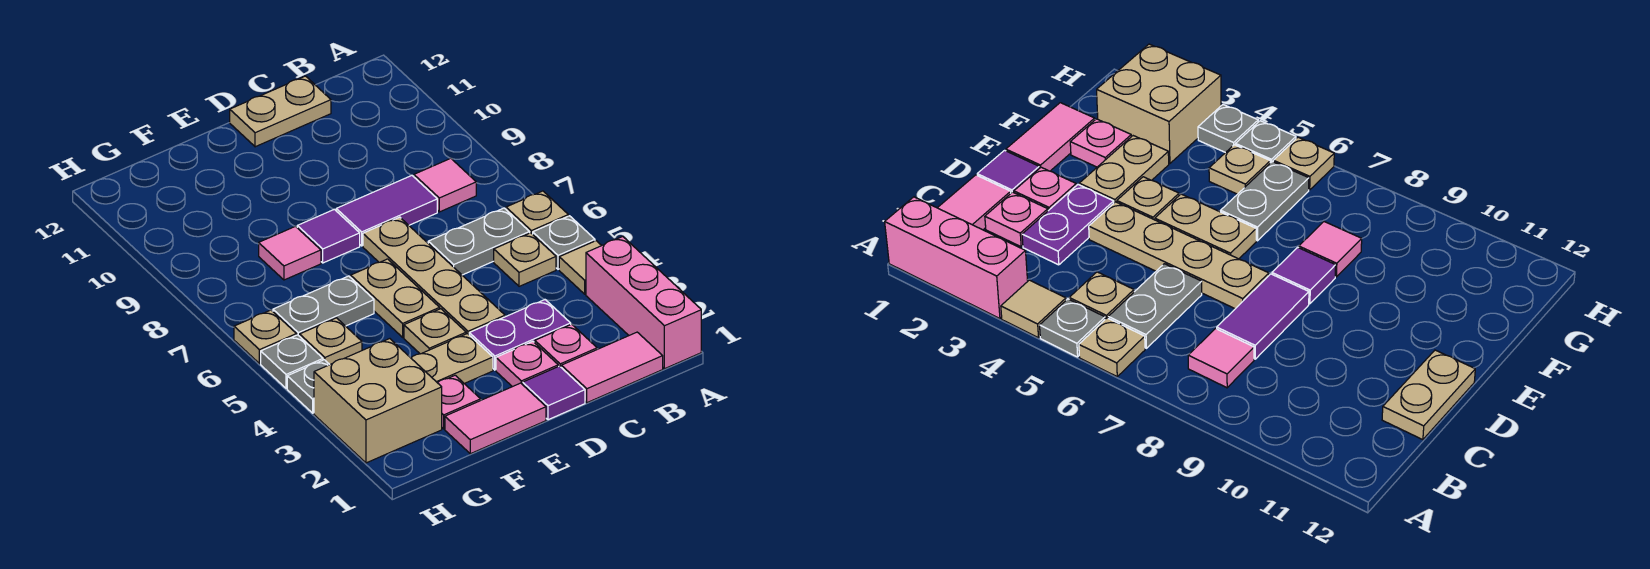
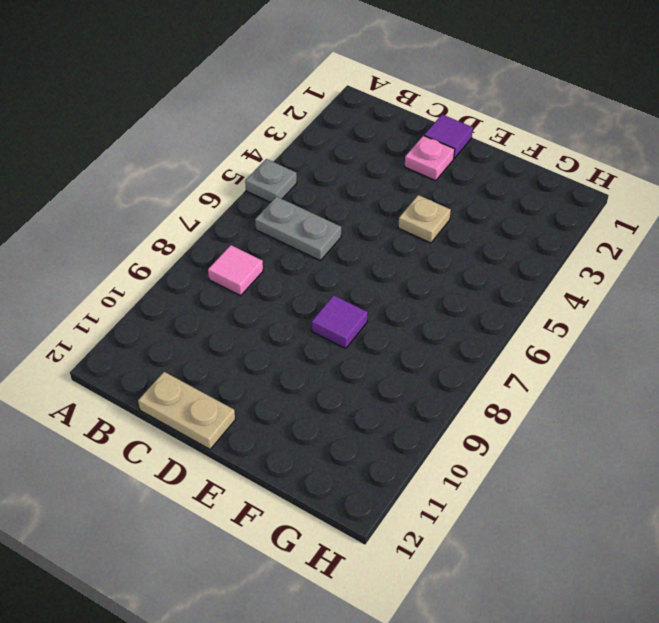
none -> pink brick A1:A3 level 1
none -> tan tile A4 level 1
none -> tan plate A6 level 1

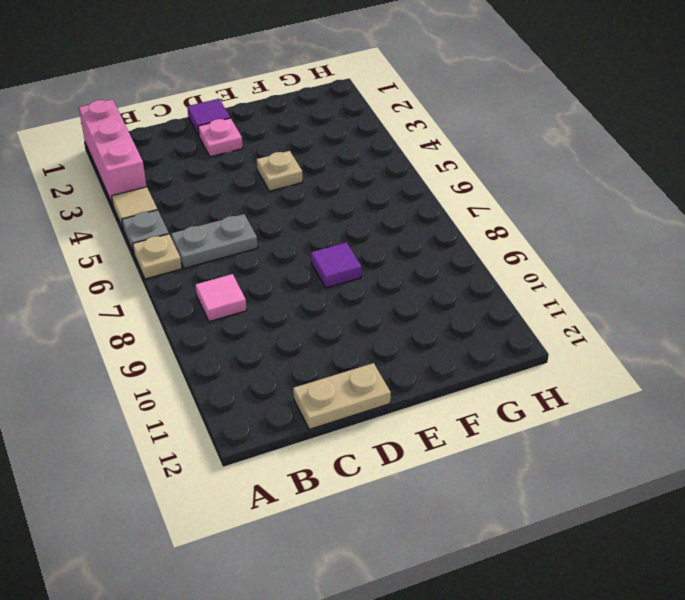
none -> pink tile B1:C1 level 1
none -> tan plate B5 level 1
none -> pink plate C2 level 1

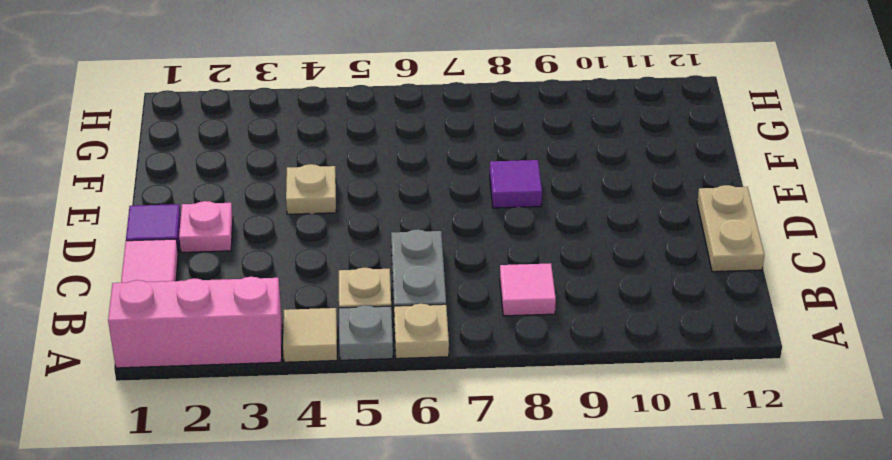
none -> pink plate C2 level 1
none -> purple plate C3:D3 level 1
none -> purple tile C8:D8 level 1

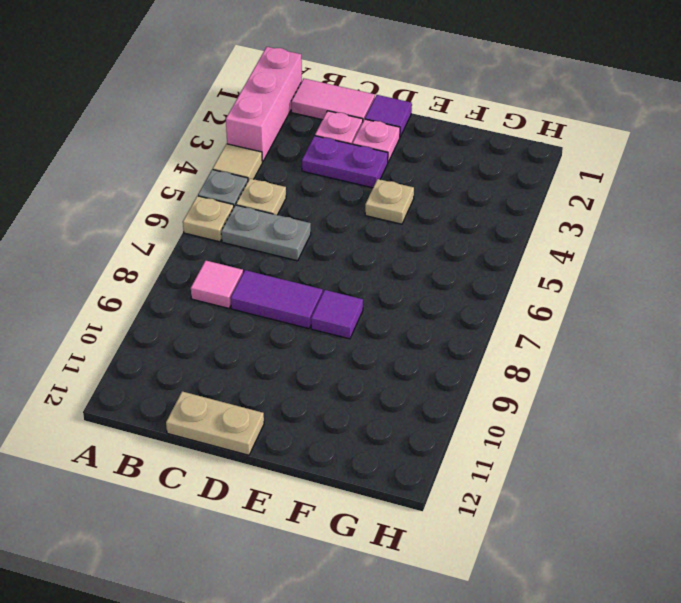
none -> tan plate D4:D7 level 1
none -> pink tile E1:F1 level 1
none -> tan plate E3:F3 level 1

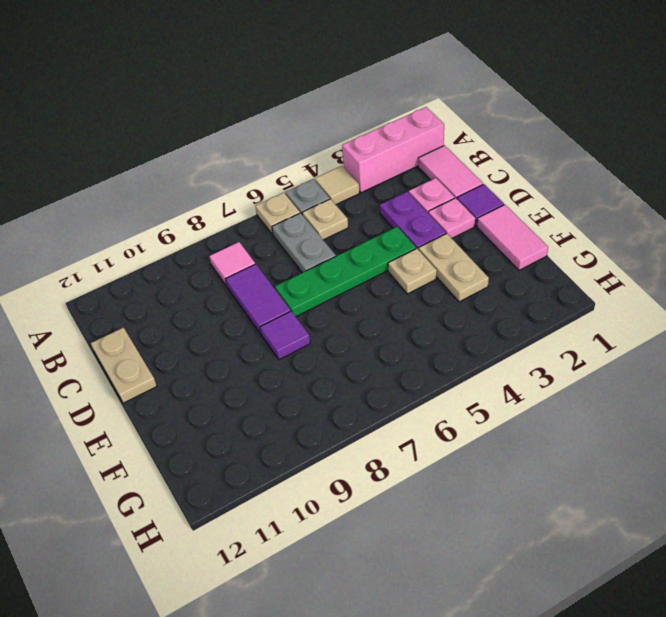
green plate D4:D7 level 1 -> tan plate D4:D7 level 1
none -> tan plate E5:E6 level 1
none -> pink plate F2 level 1
none -> grey plate F6:G6 level 1

